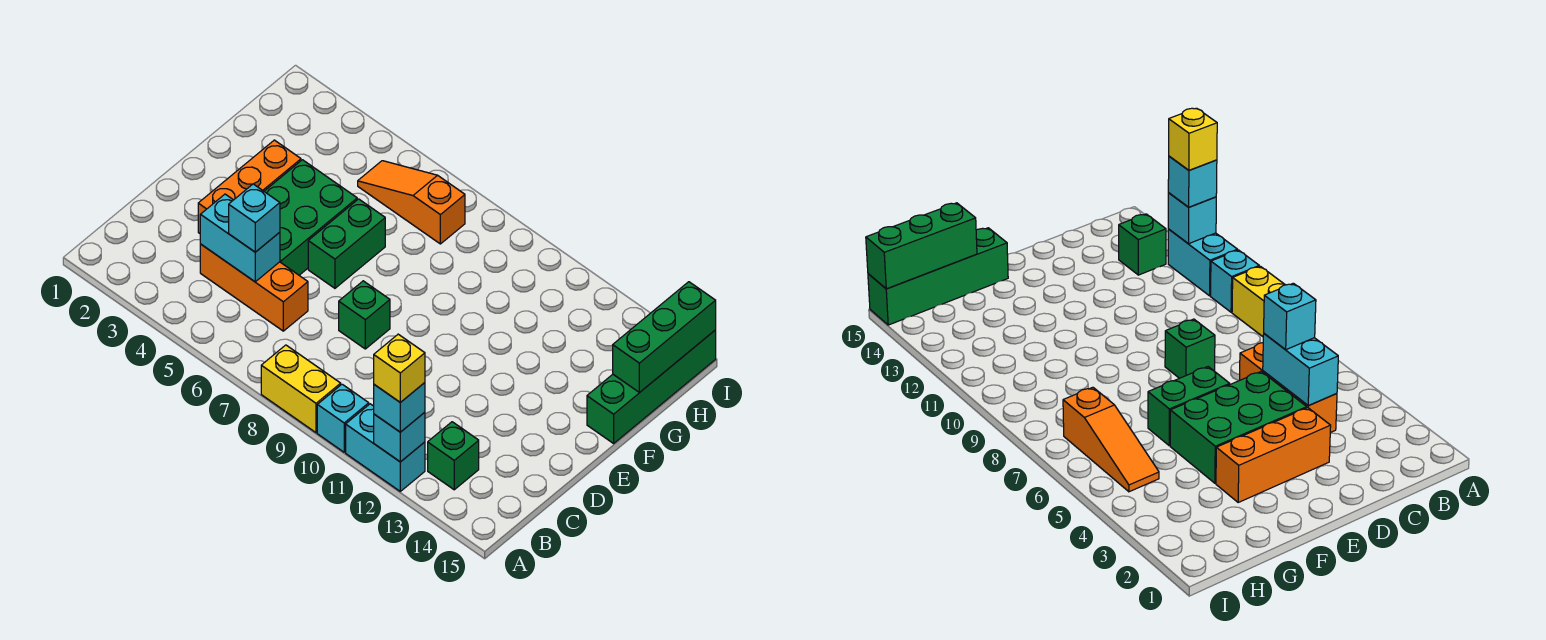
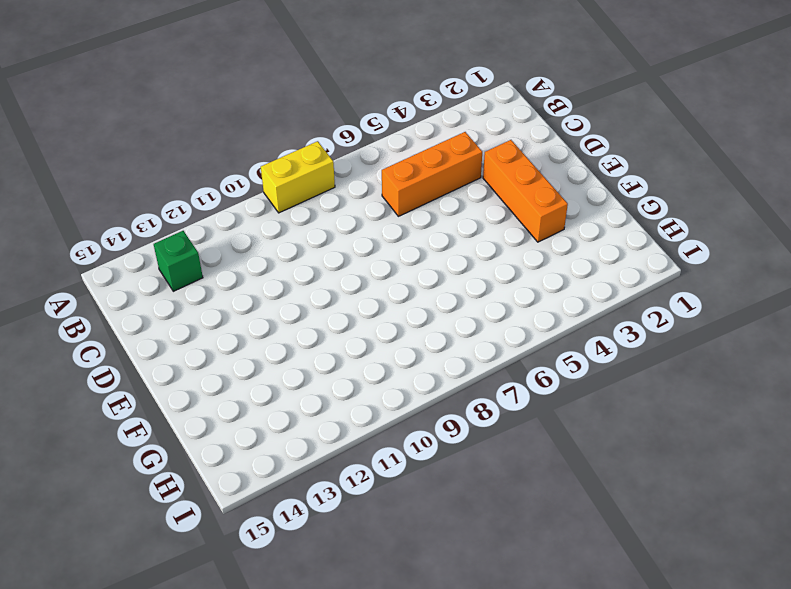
none -> cyan brick A10 level 1
none -> cyan brick A11:A12 level 1
none -> green brick D4:F5 level 1

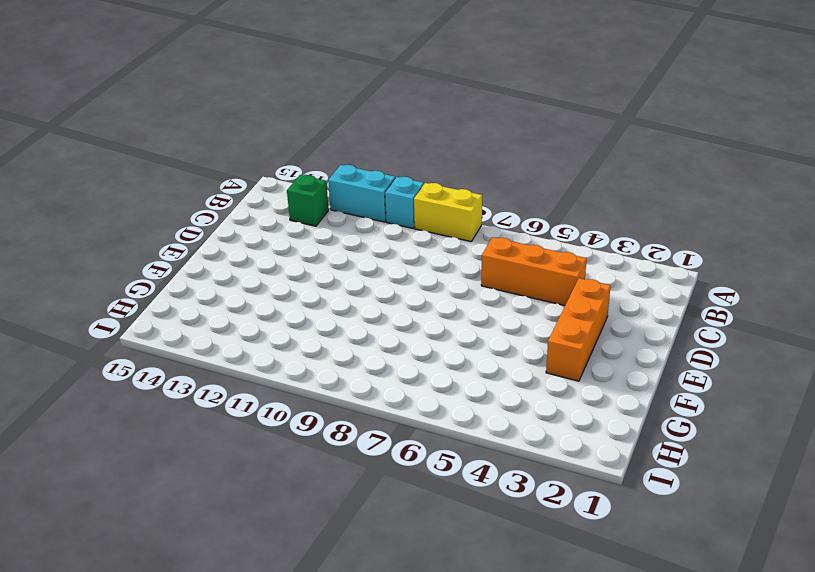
none -> green brick D4:F5 level 1
none -> green brick D8 level 1
none -> green brick E6:F6 level 1

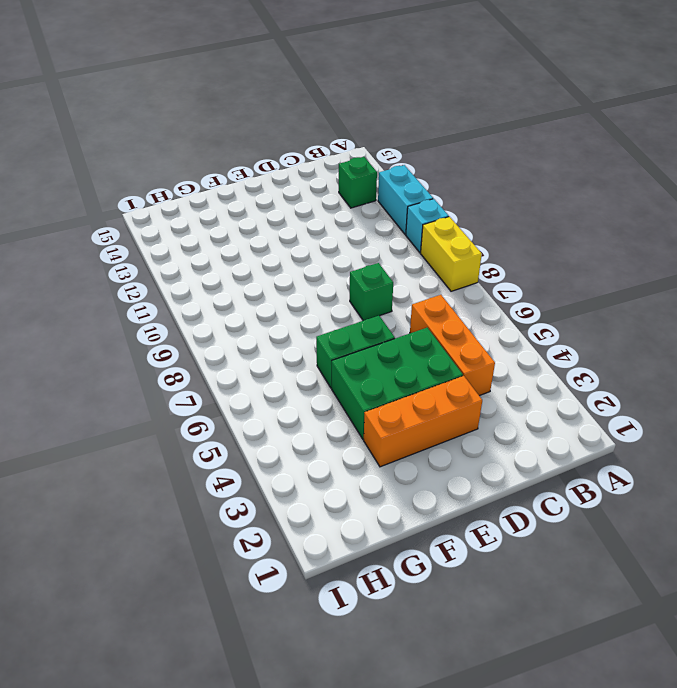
none -> green brick F15:I15 level 1
none -> orange slope H5:H7 level 1 top 7
none -> cyan brick A12 level 2

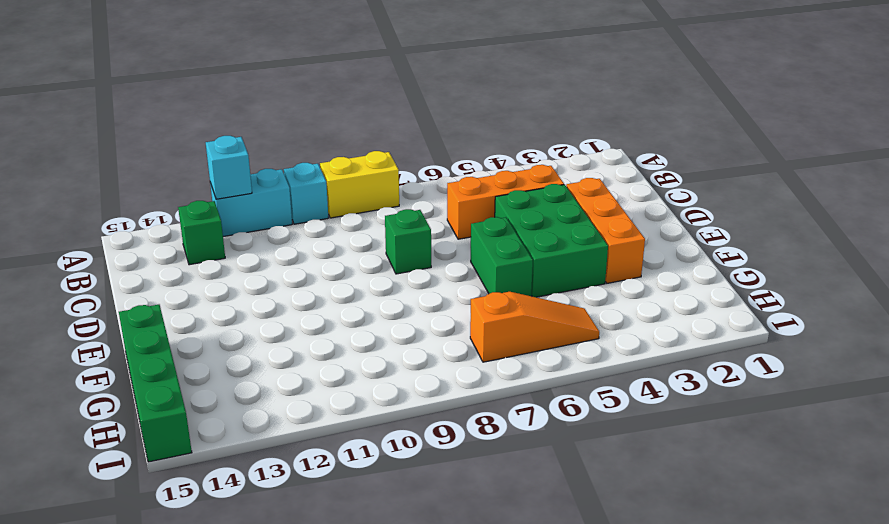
none -> cyan brick C4:C5 level 2
none -> green brick G15:I15 level 2
none -> cyan brick A12 level 3

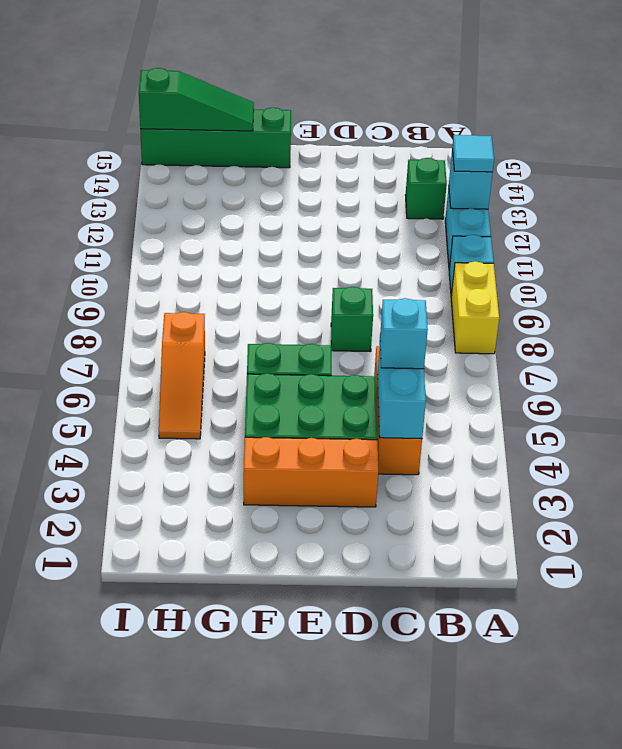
cyan tile A12 level 3 -> cyan brick A12 level 3
green slope G15:I15 level 2 top I -> green brick G15:I15 level 2
none -> yellow brick A12 level 4

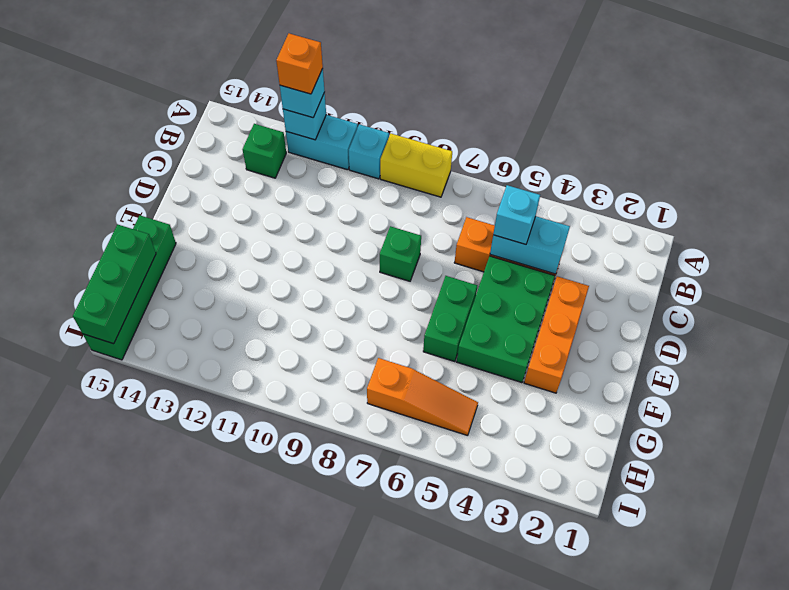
orange brick A12 level 4 -> yellow brick A12 level 4

